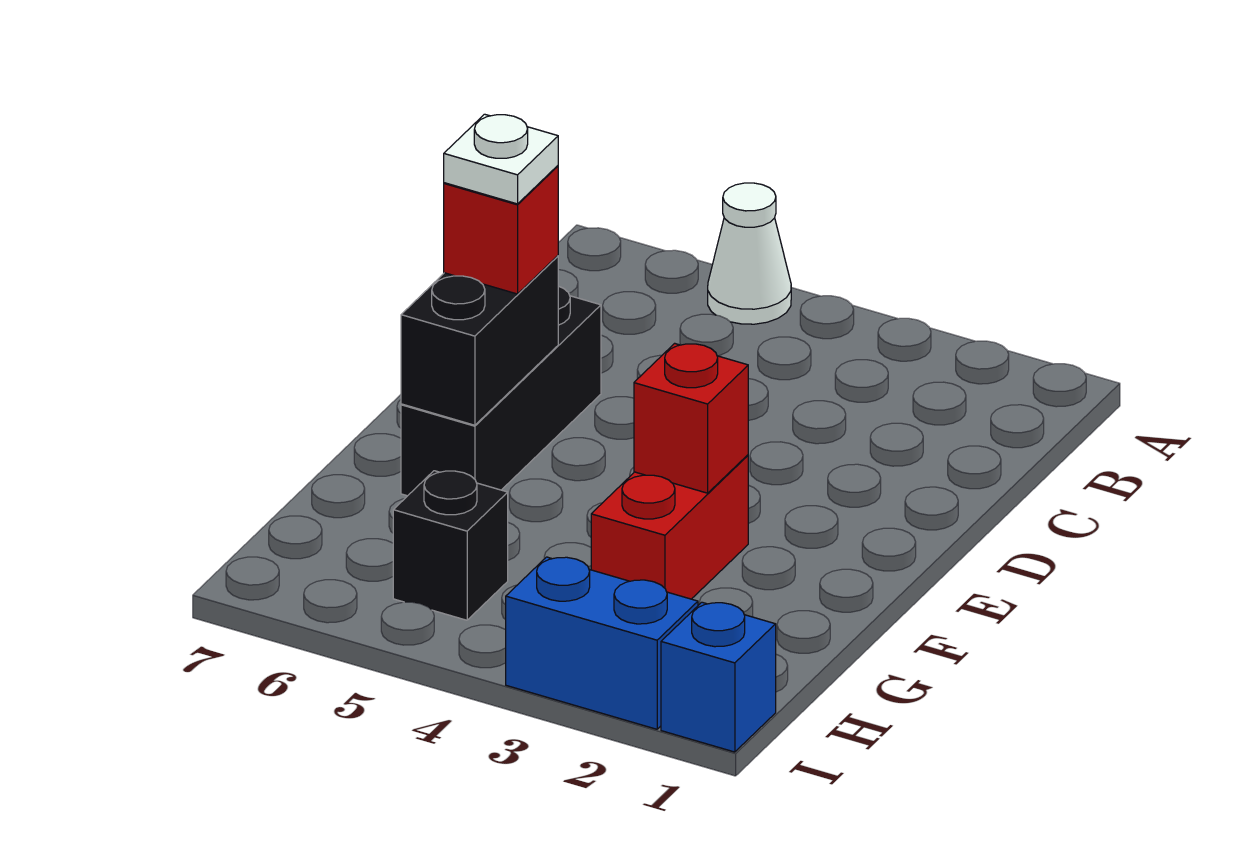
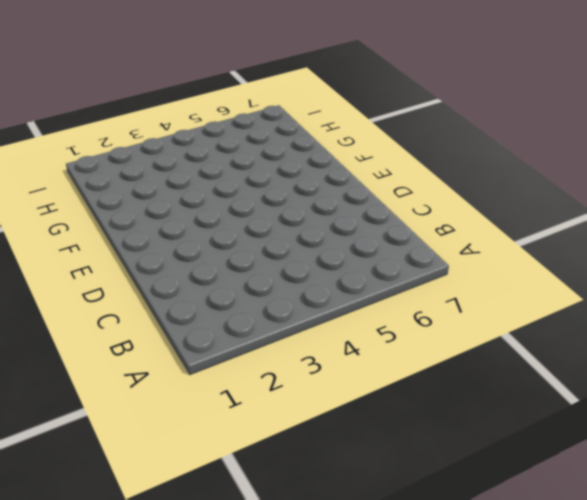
none -> white cone A5 level 1
none -> black brick D6:F6 level 1

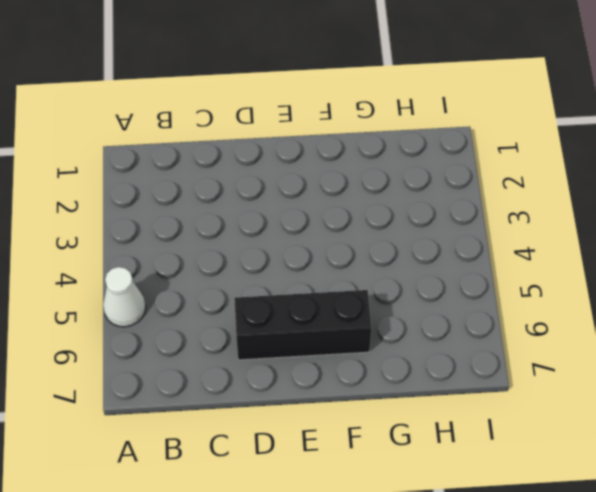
none -> red brick F3:G3 level 1
none -> black brick H5 level 1

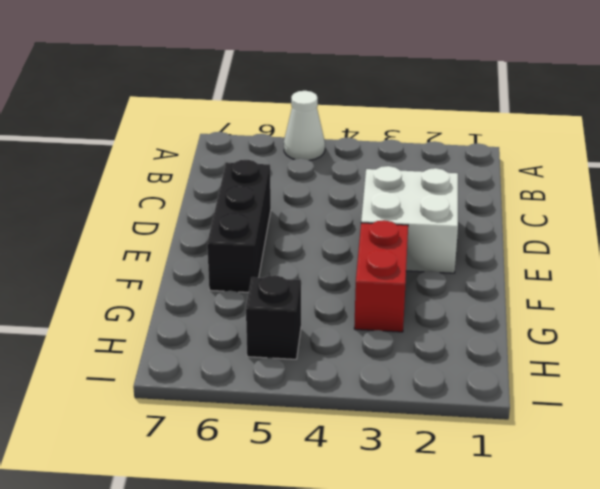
white brick D2:E3 level 1 -> none
none -> blue brick I1 level 1
none -> blue brick I2:I3 level 1

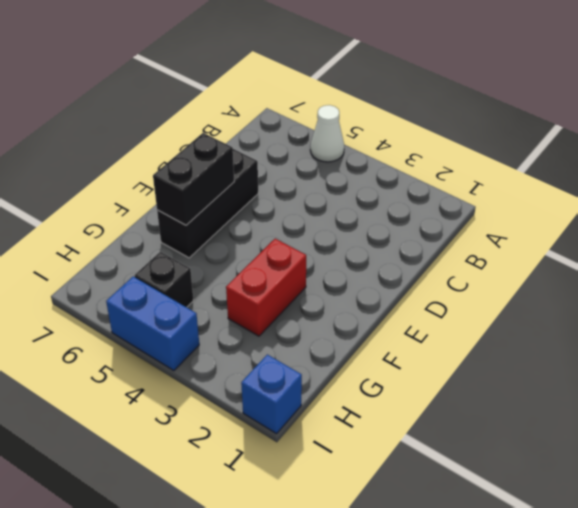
blue brick I4:I5 level 1 -> blue brick I2:I3 level 1
none -> red brick F3 level 2
none -> red brick E6 level 3

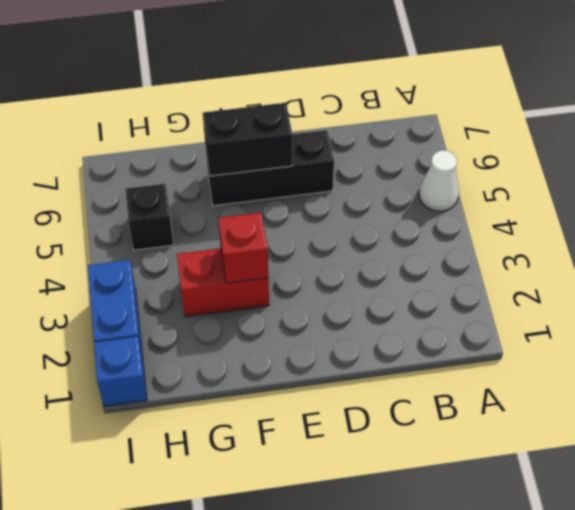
none -> red brick E6 level 3
none -> white plate E6 level 4

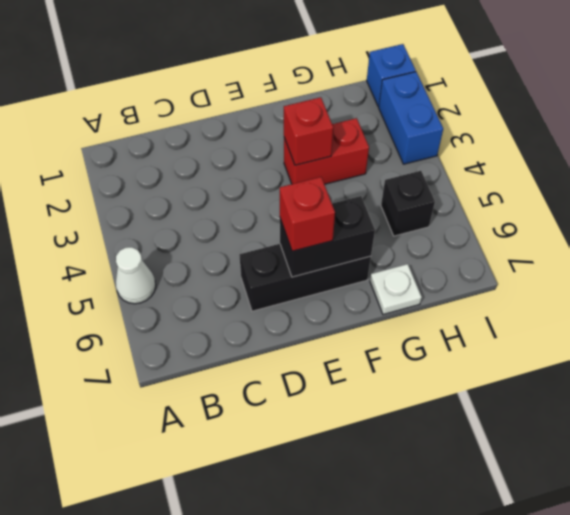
white plate G7 level 1 -> white plate E6 level 4

